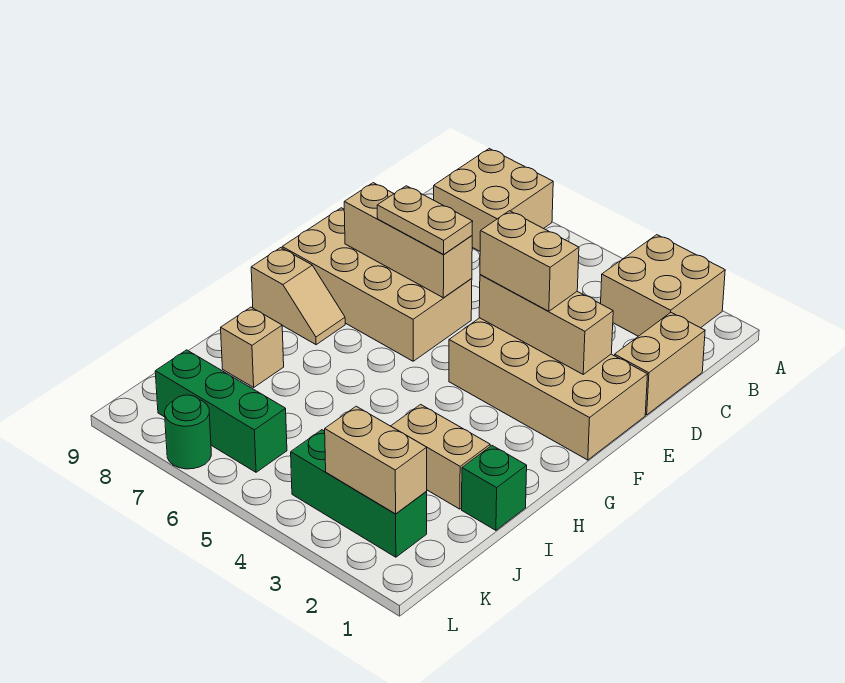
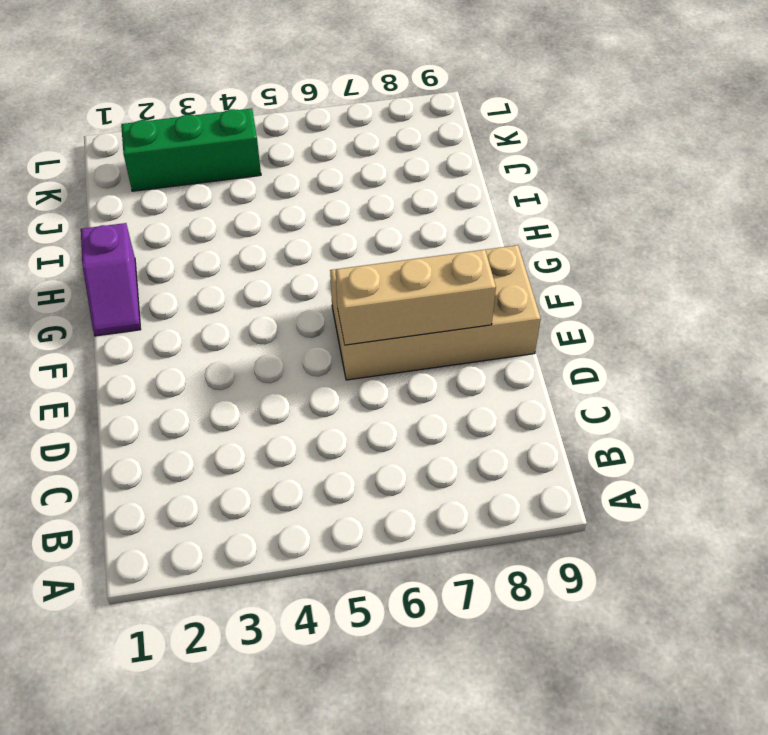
purple slope G1:H1 level 1 top H -> none
none -> tan brick A2:B3 level 1
none -> tan brick A7:B8 level 1
none -> tan brick C1:D1 level 1

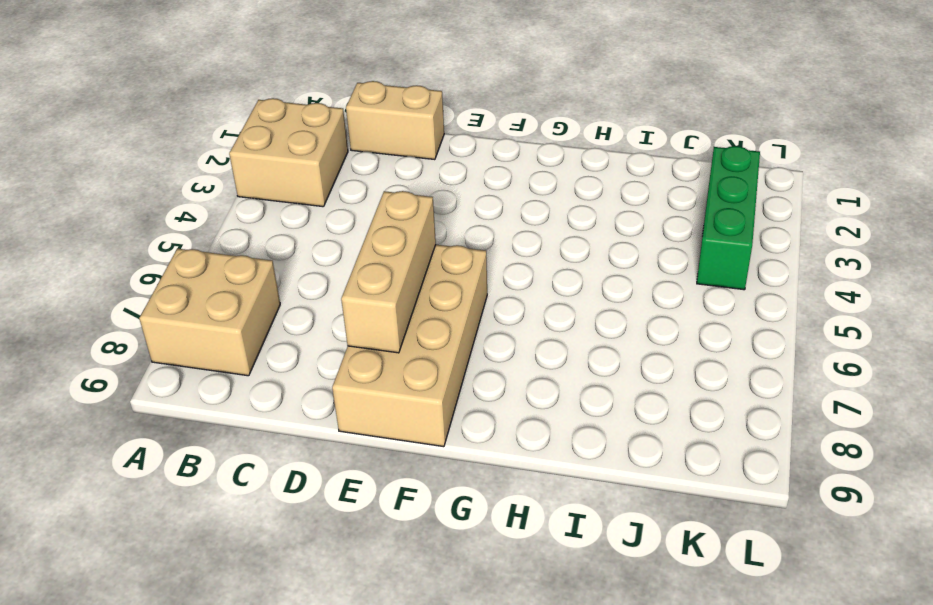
none -> tan brick E1:F4 level 1
none -> tan slope G8:G9 level 1 top 9
none -> green brick I1 level 1

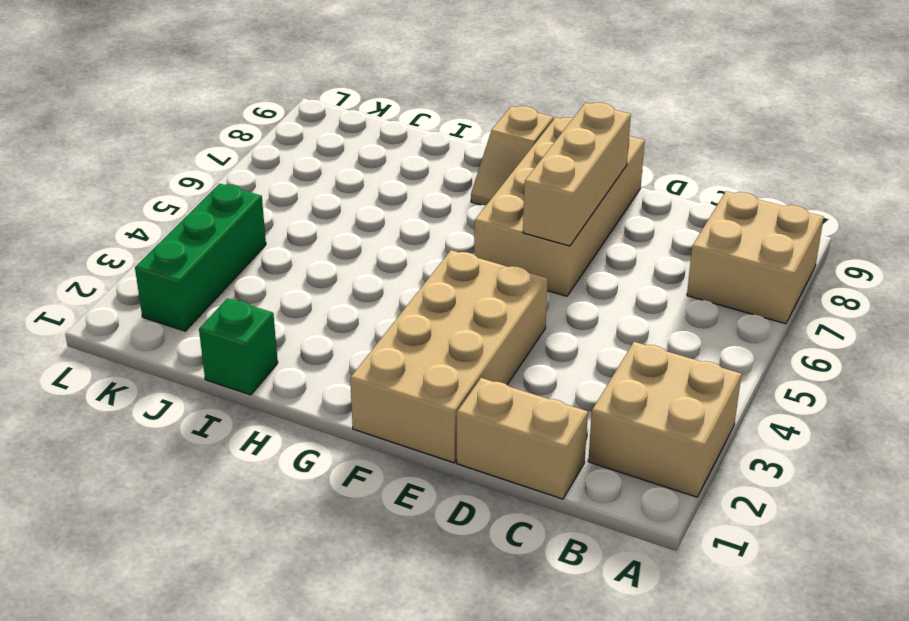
none -> tan brick I2:I3 level 1
none -> tan brick I8 level 1
none -> green brick K6:K8 level 1

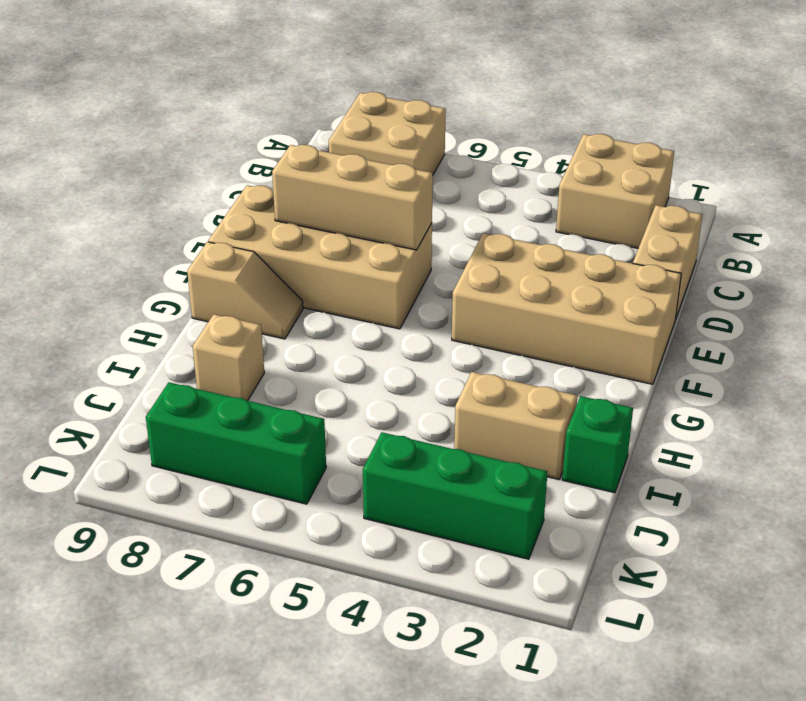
none -> green round brick L7 level 1
none -> tan brick E2:E4 level 2
none -> tan brick K2:K3 level 2

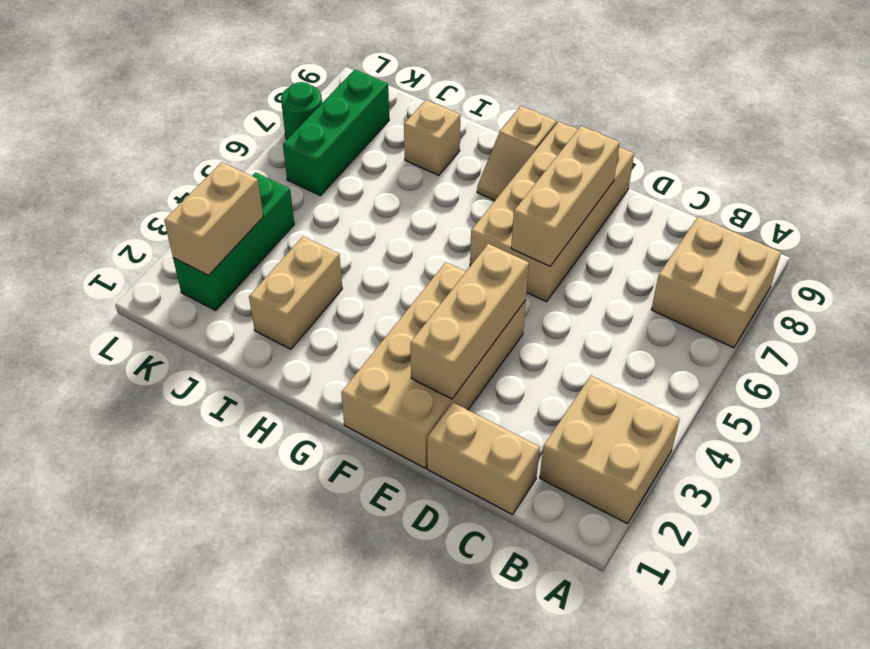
none -> green brick I1 level 1
none -> tan brick E3:E4 level 3
none -> tan plate E6:E7 level 3

